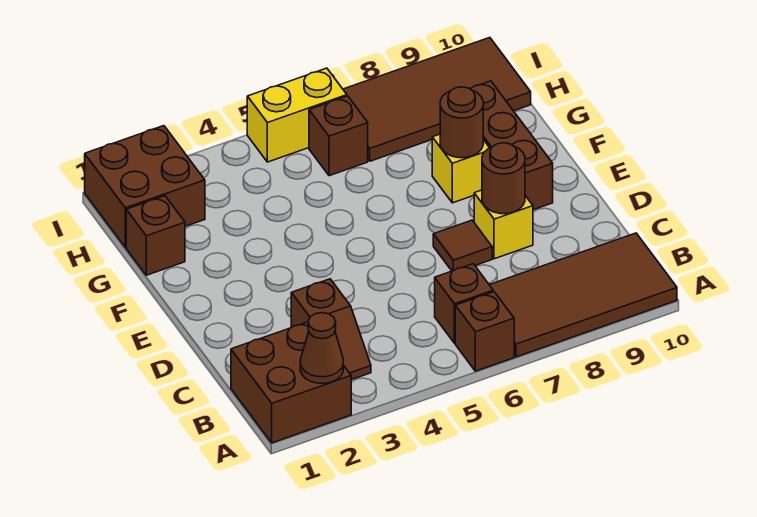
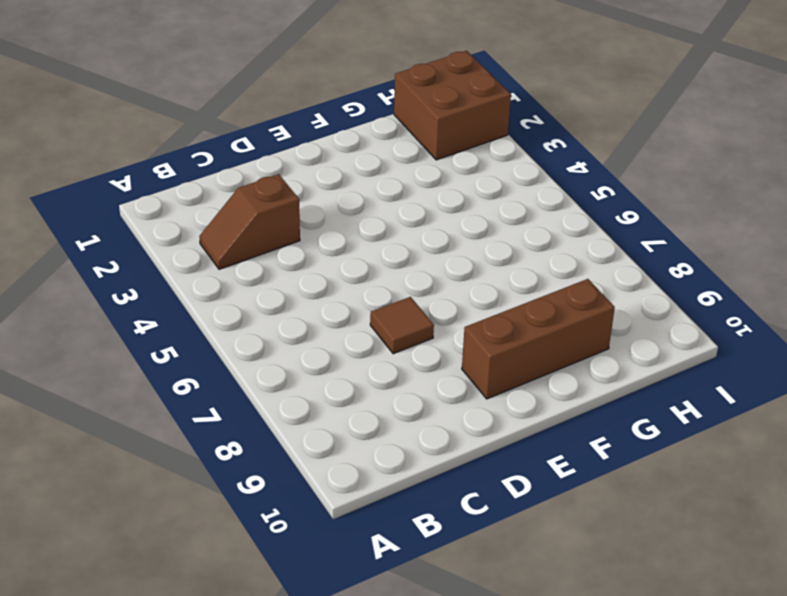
none -> brown brick A1:B2 level 1
none -> brown brick A6 level 1
none -> brown tile A7:B10 level 1

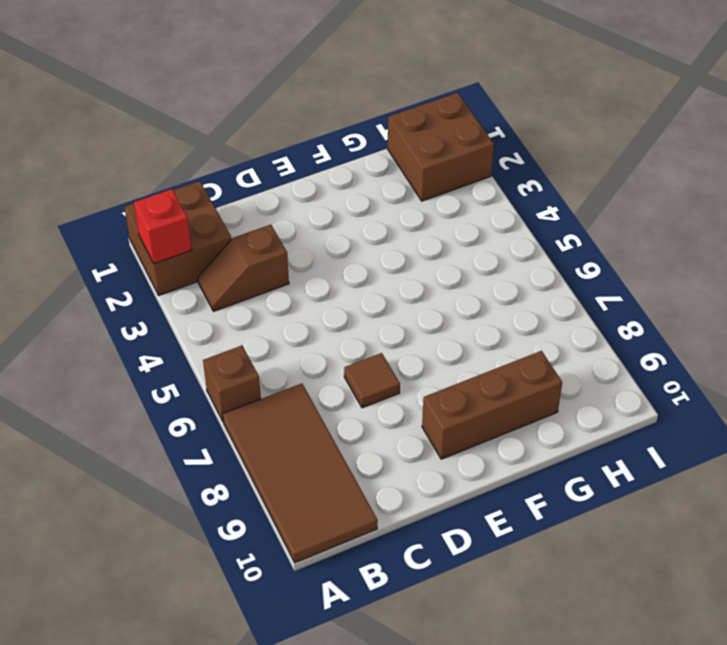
red brick A2 level 2 -> brown cone A2 level 2
none -> brown brick B6 level 1
none -> yellow brick D8 level 1
none -> yellow brick F8 level 1

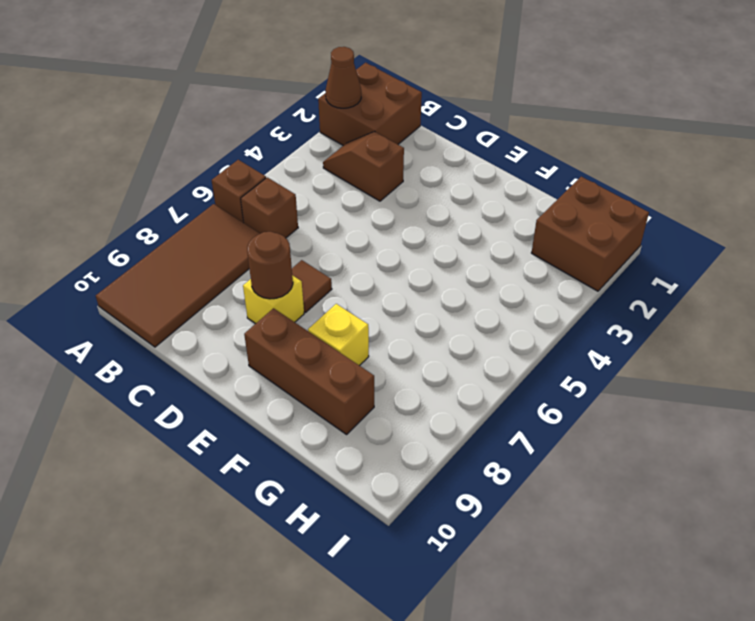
none -> brown brick G1 level 1
none -> brown brick H6 level 1
none -> brown tile H7:I10 level 1

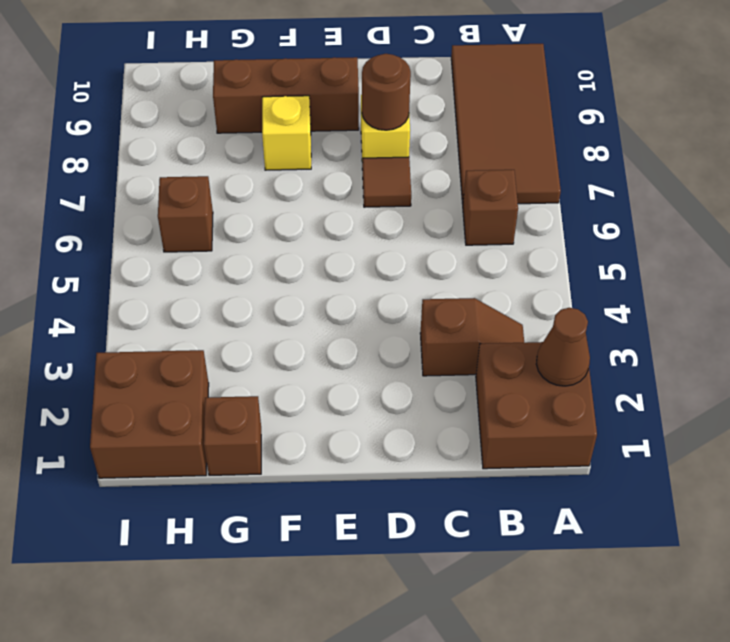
none -> brown brick A6 level 1
none -> brown tile H7:I10 level 1
none -> yellow brick I5:I6 level 1

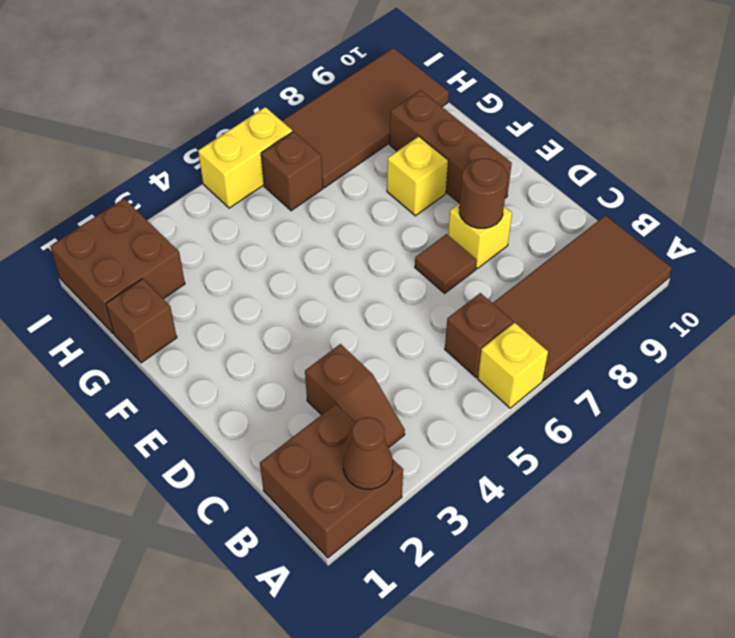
yellow brick A6 level 1 -> brown brick A6 level 1
none -> brown round brick F8 level 2

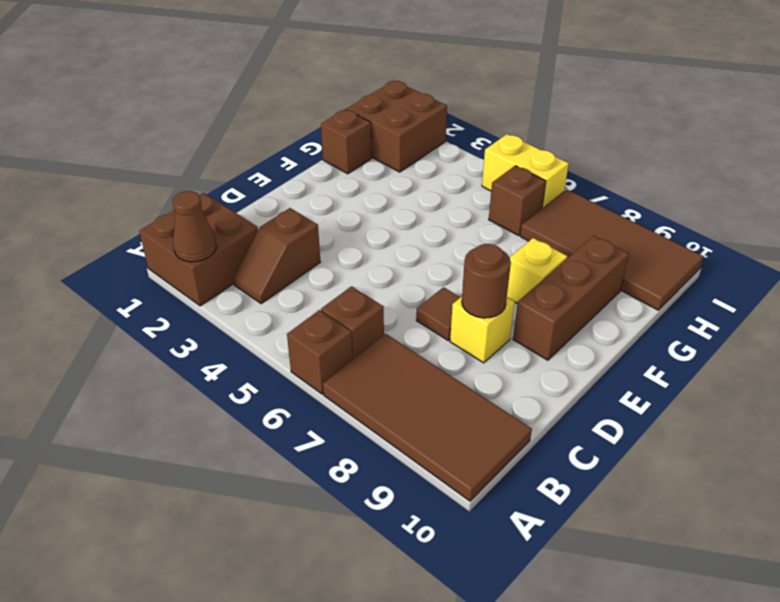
none -> brown round brick F8 level 2

